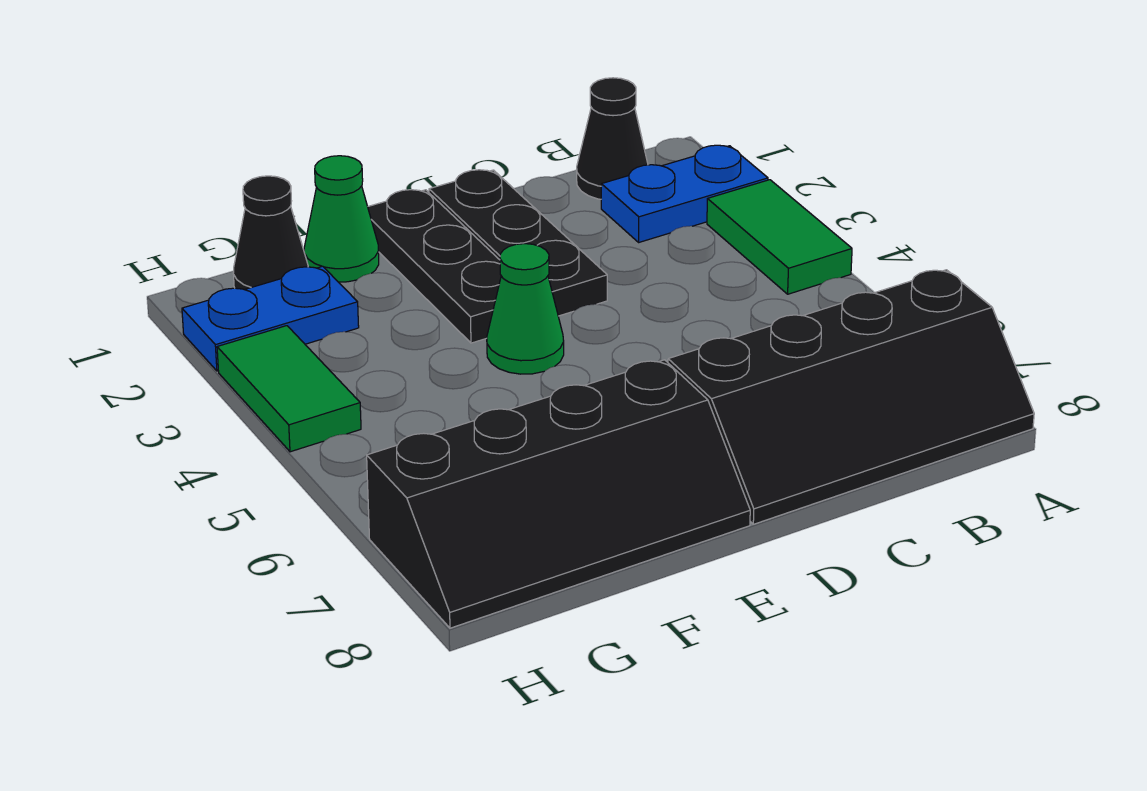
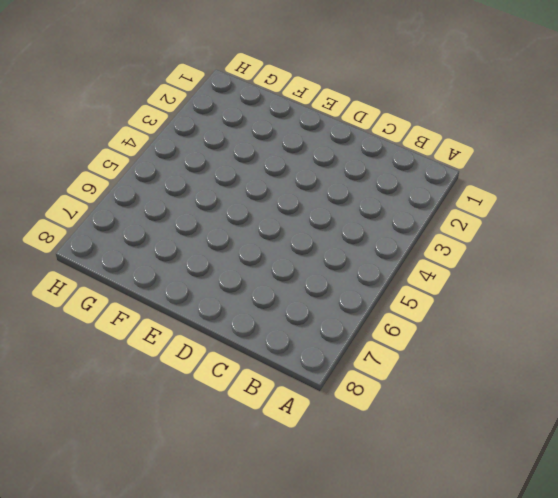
none -> blue plate A2:B2 level 1
none -> green tile A3:A4 level 1
none -> black slope A7:D8 level 1 top 7

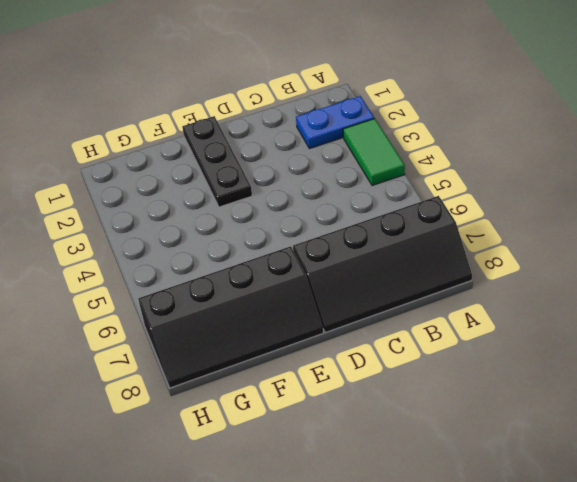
none -> black cone B1 level 1
none -> black plate D1:D3 level 1
none -> green cone E4 level 1

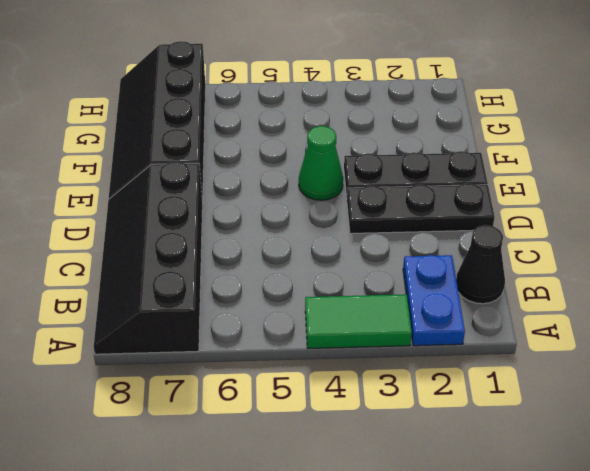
none -> green cone F1 level 1
none -> black cone G1 level 1
none -> blue plate G2:H2 level 1

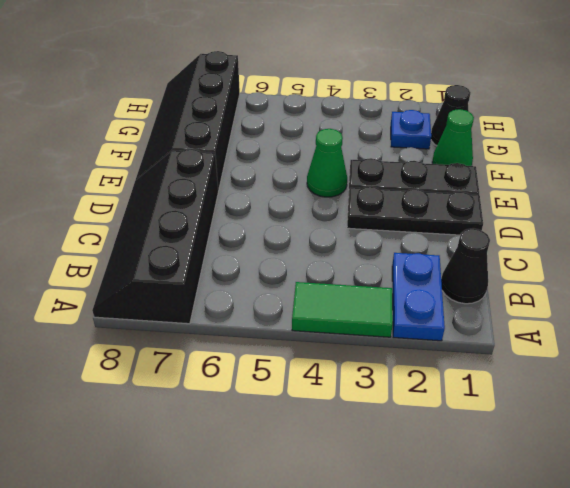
blue plate G2 level 1 -> blue plate G2:H2 level 1
none -> green tile H3:H4 level 1

